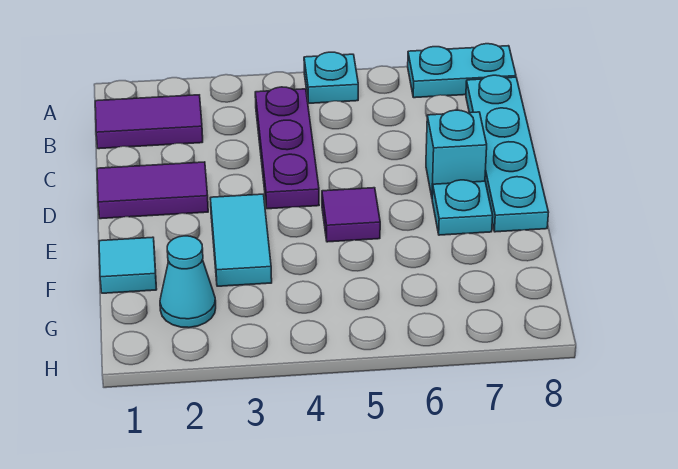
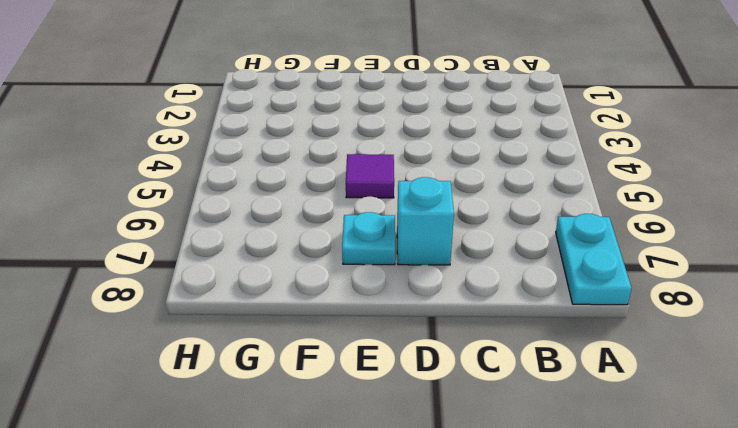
none -> cyan plate A5 level 1
none -> purple tile B1:B2 level 1
none -> purple plate B4:D4 level 1

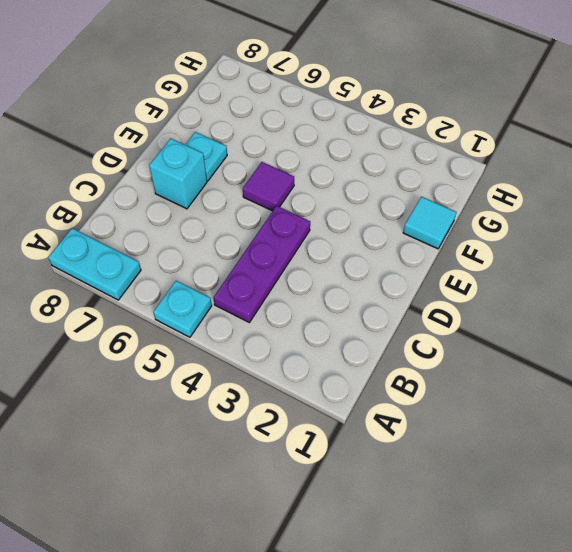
none -> purple tile B1:B2 level 1
none -> cyan plate B8:E8 level 1
none -> purple tile D1:D2 level 1

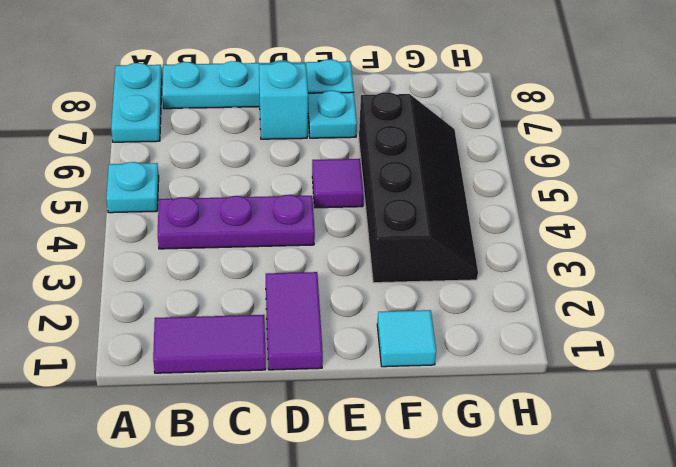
purple tile B1:C1 level 1 -> purple tile B1:B2 level 1
black slope F3:G6 level 1 top F -> cyan tile E3:F3 level 1
none -> cyan cone G2 level 1

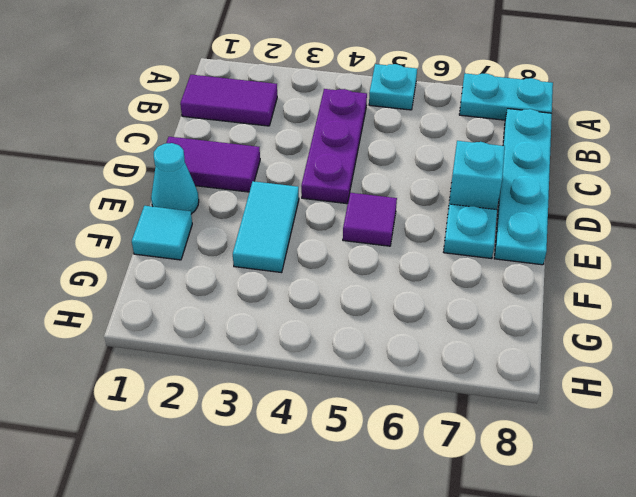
cyan cone E1 level 1 -> cyan cone G2 level 1

